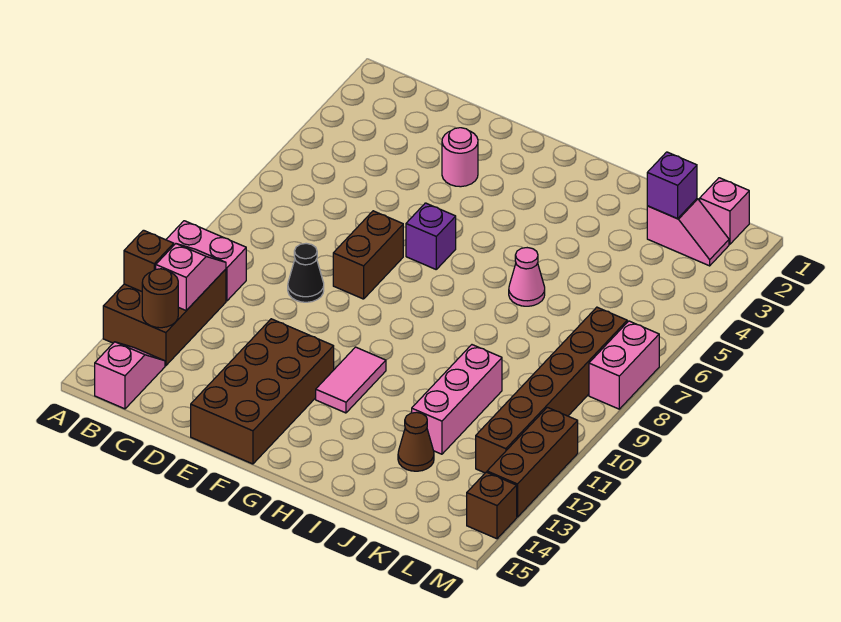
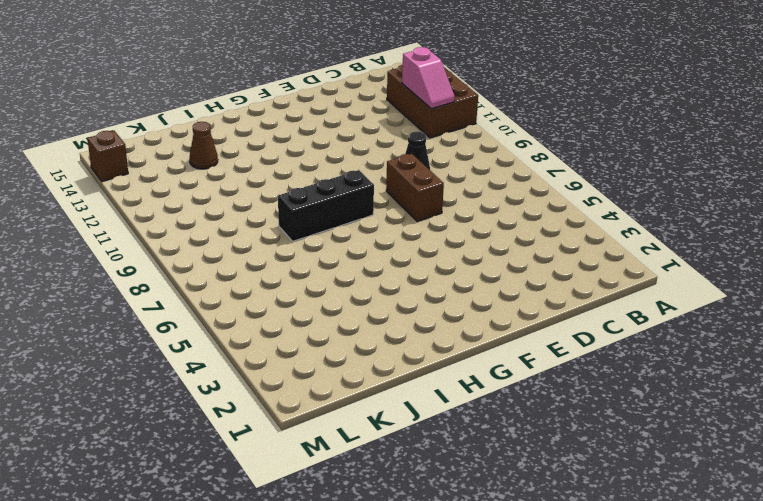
black brick G8:I8 level 1 -> none
none -> pink brick A10:B10 level 1
none -> pink slope B14:B15 level 1 top 15
none -> pink round brick E3 level 1

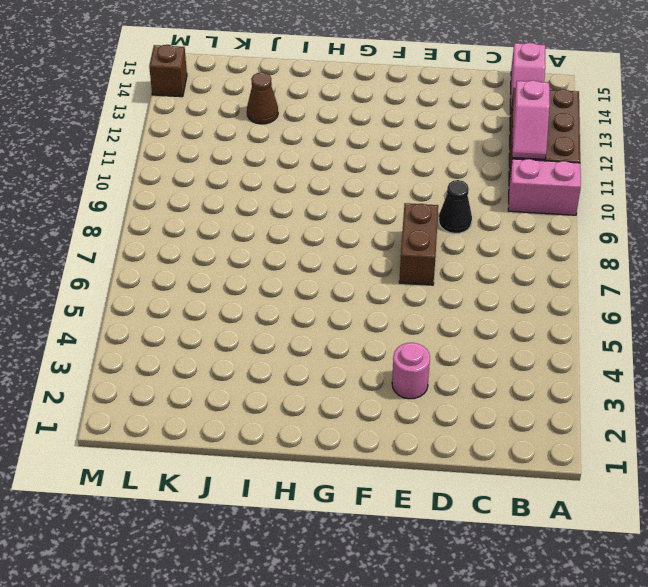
none -> brown brick E12:F15 level 1
none -> purple brick F6 level 1
none -> pink tile G11:G12 level 1

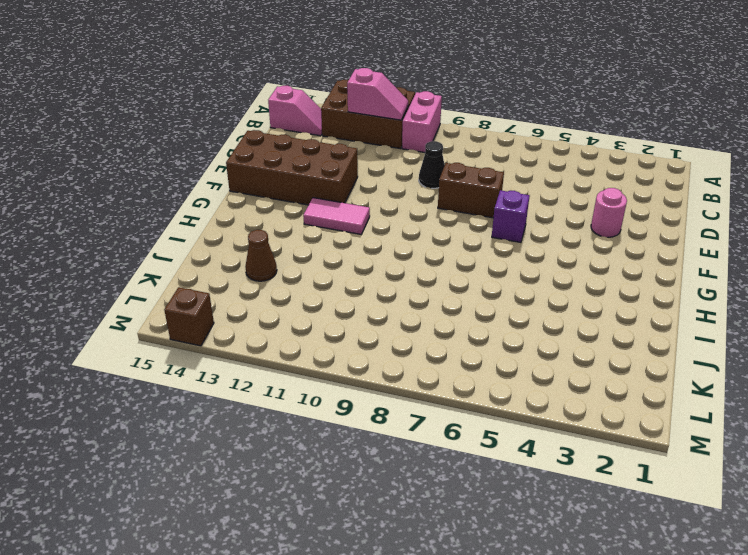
none -> pink cone I6 level 1
none -> pink brick J10:J12 level 1
none -> pink slope K2:L2 level 1 top K

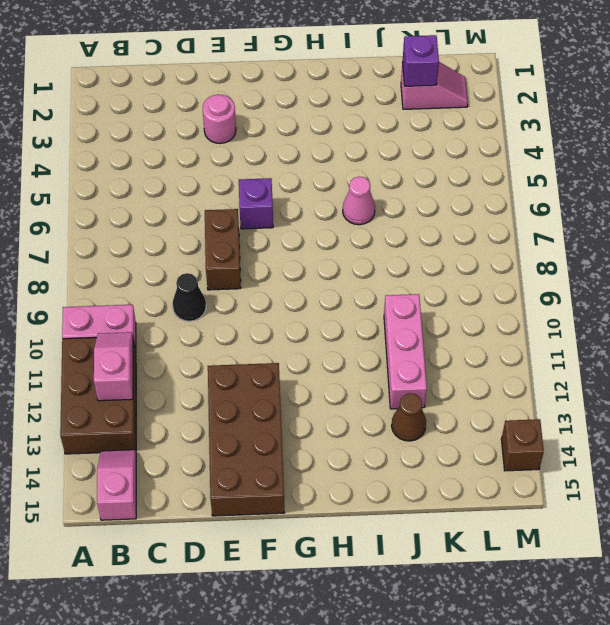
none -> pink tile G11:G12 level 1
none -> pink brick L1 level 1
none -> brown brick L7:L12 level 1

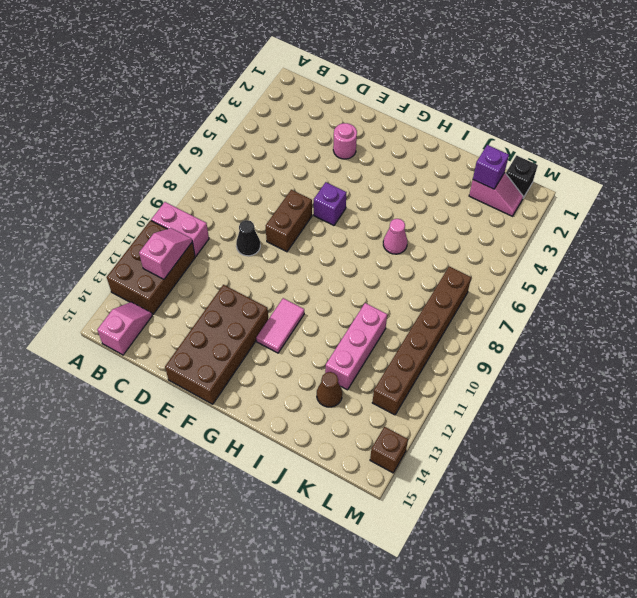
black brick L1 level 1 -> pink brick L1 level 1
none -> pink brick M7:M8 level 1
none -> brown brick M11:M13 level 1
none -> brown brick A12 level 2

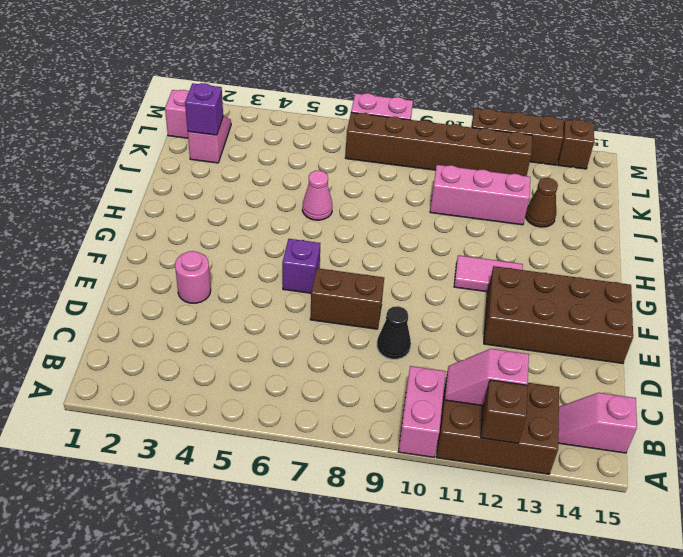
none -> brown round brick B13 level 2

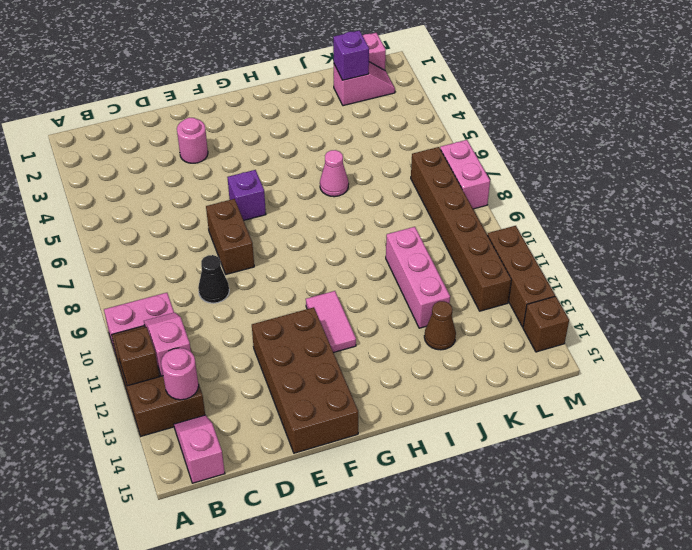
pink round brick B13 level 2 -> brown round brick B13 level 2

